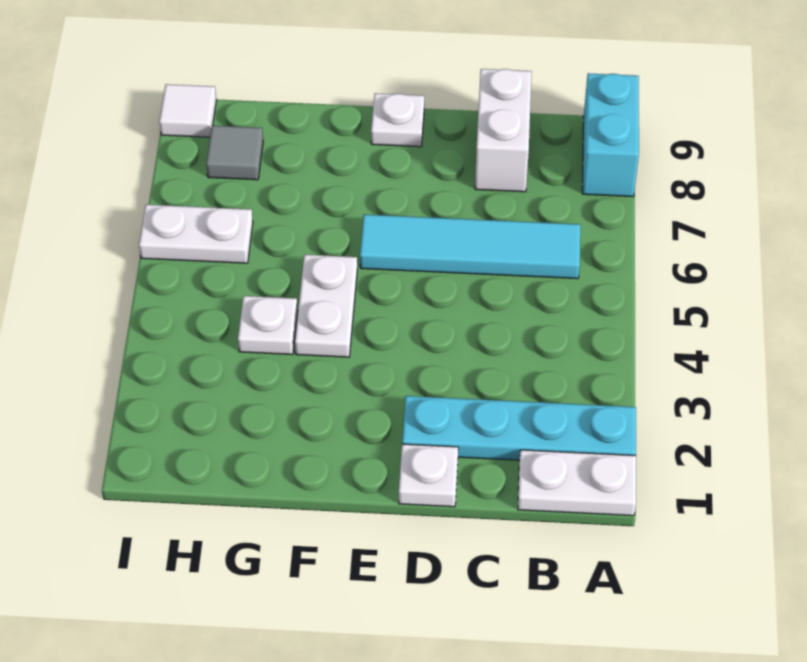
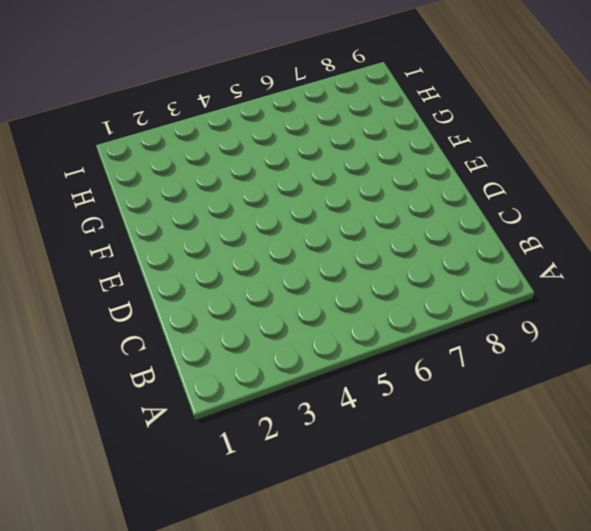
none -> white plate A1:B1 level 1
none -> cyan plate A2:D2 level 1
none -> cyan brick A8:A9 level 1

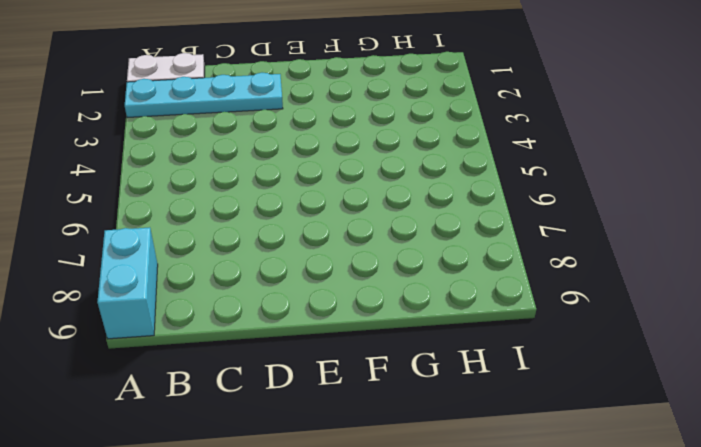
none -> cyan tile B6:E6 level 1
none -> white brick C8:C9 level 1
none -> white plate D1 level 1

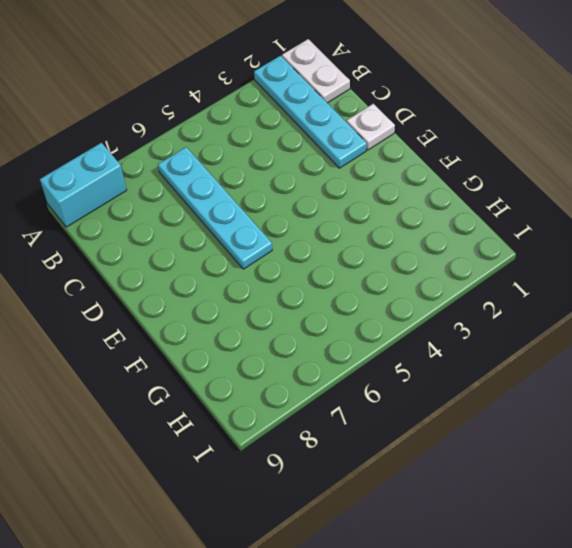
cyan plate B6:E6 level 1 -> cyan tile B6:E6 level 1
none -> white brick C8:C9 level 1
none -> white plate E9 level 1
none -> white plate F4:F5 level 1

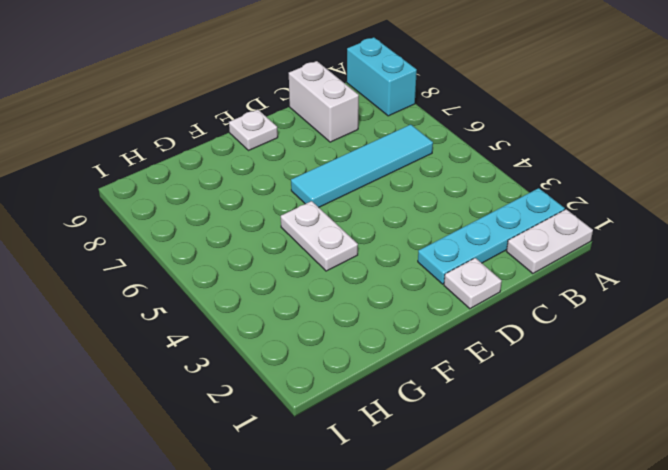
none -> white plate G4 level 1
none -> white plate H6:I6 level 1
none -> grey tile H8 level 1

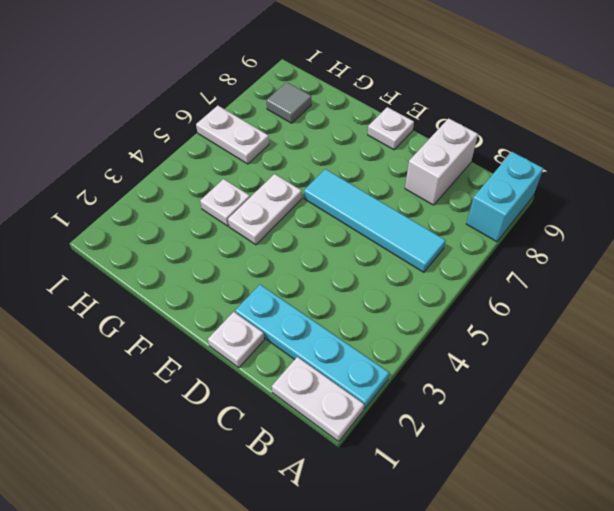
none -> white tile I9 level 1

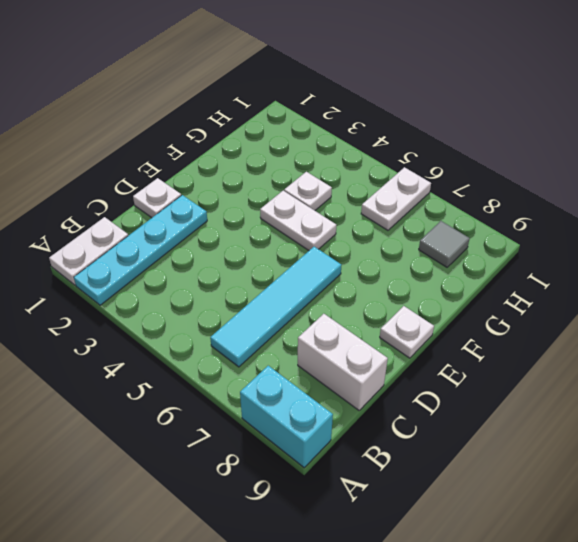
none -> white tile I9 level 1

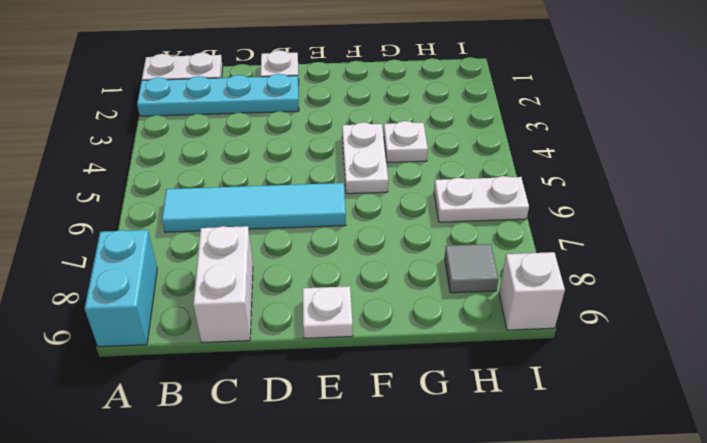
white brick I9 level 1 -> white tile I9 level 1

